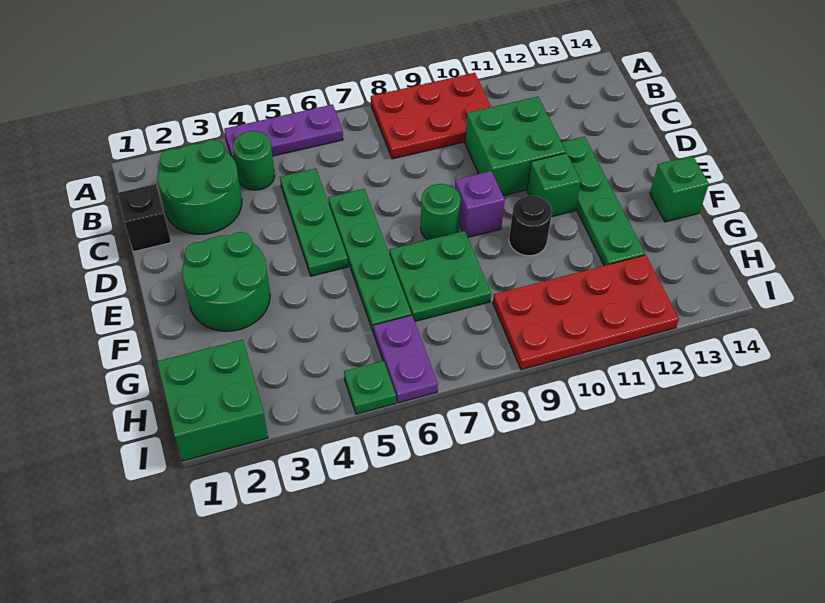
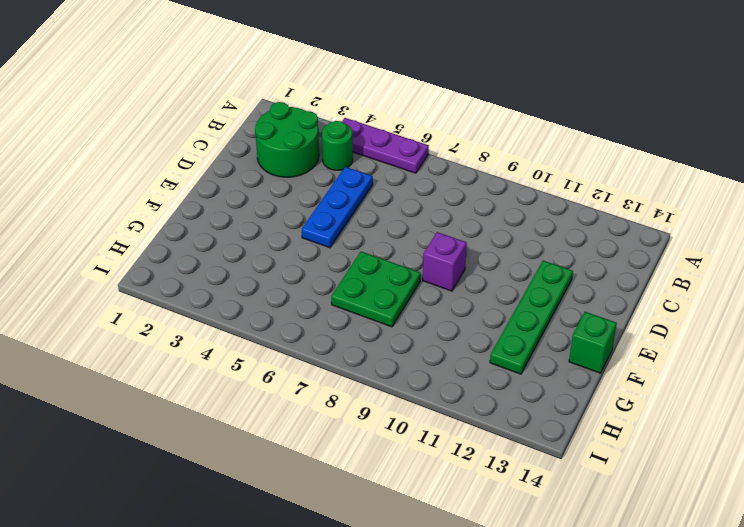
blue plate C5:E5 level 1 -> green plate C5:E5 level 1
none -> red plate A8:B10 level 1
none -> black brick C1 level 1
none -> green brick C10:D11 level 1

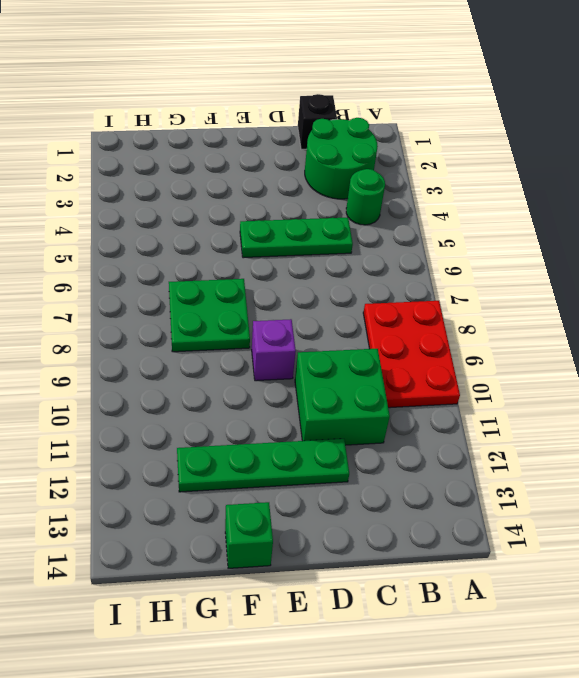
none -> purple plate A4:A6 level 1
none -> green plate D6:G6 level 1
none -> green round brick E2:F3 level 1

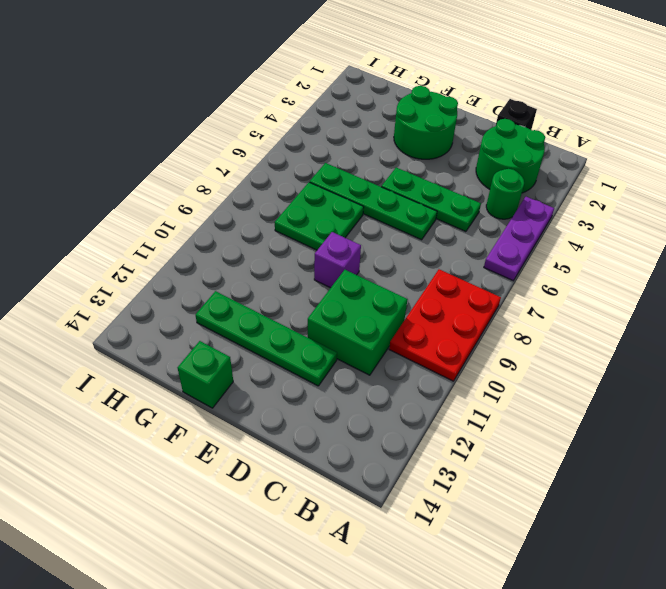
none -> green round brick E8 level 1
none -> green brick E11 level 1
none -> black round brick F10 level 1

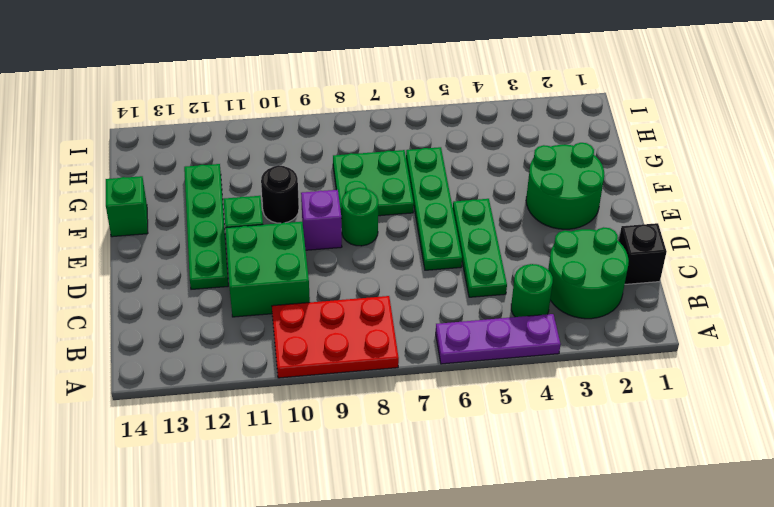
none -> green brick H1:I2 level 1
none -> purple plate H6:I6 level 1
none -> red plate H9:I12 level 1

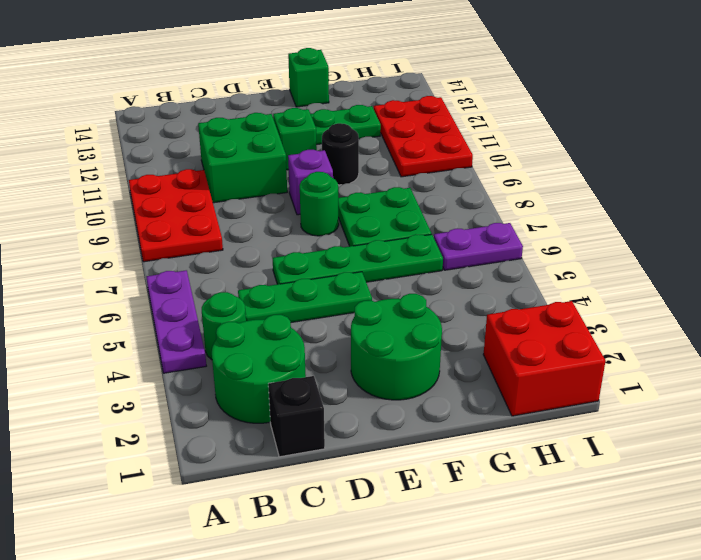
red brick H1:I2 level 1 -> green brick H1:I2 level 1
red plate H10:I12 level 1 -> red plate H9:I12 level 1
none -> green plate I5 level 1

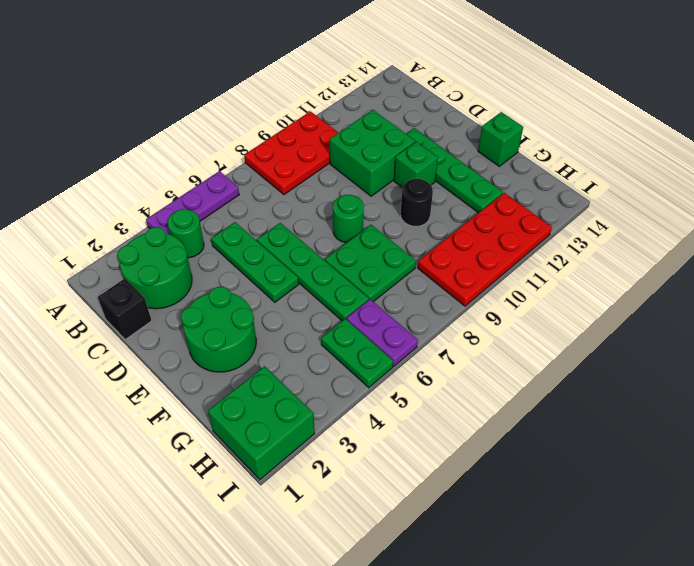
green plate H5:I5 level 1 -> green plate I5 level 1
none -> purple brick E9 level 1

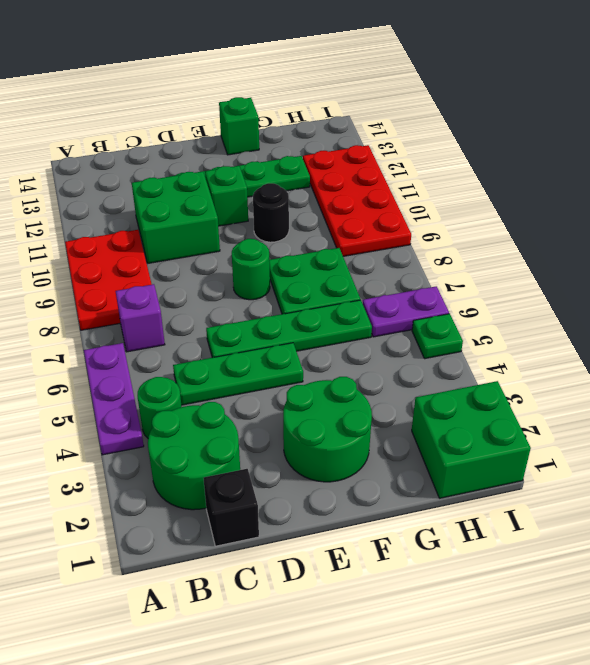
purple brick B7 level 1 -> purple brick E9 level 1

